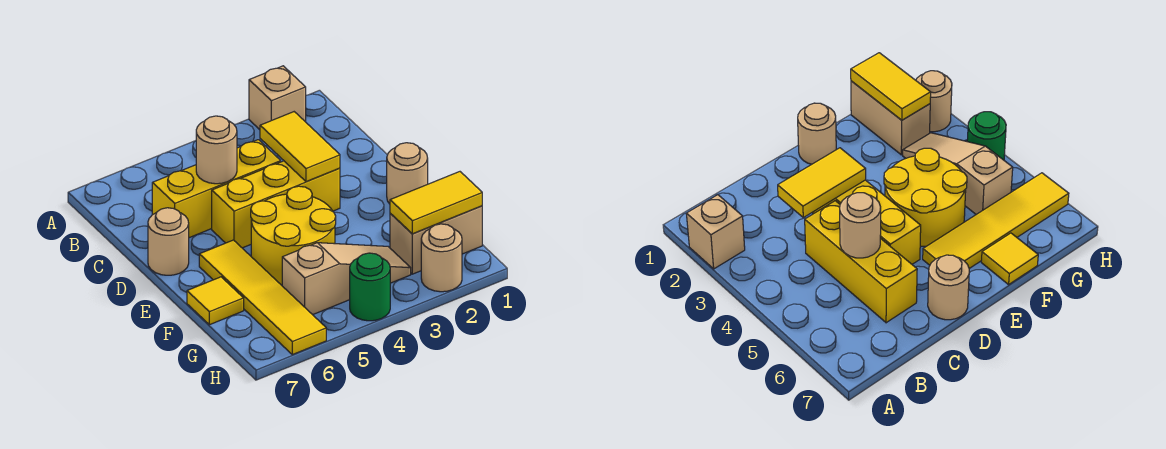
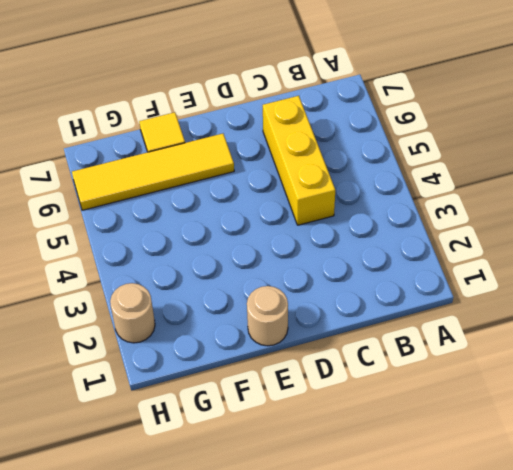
none -> tan brick A2 level 1
none -> yellow brick D3:D5 level 1
none -> tan round brick D7 level 1

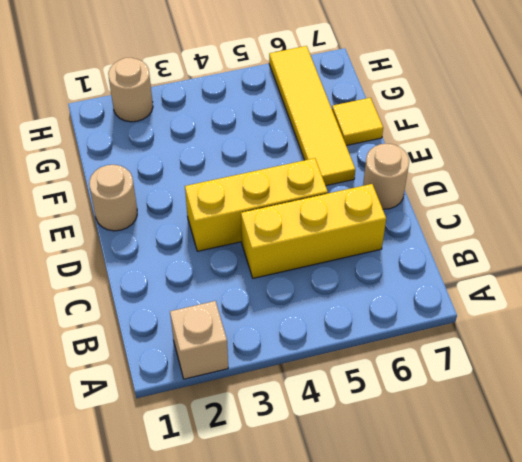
none -> yellow round brick E4:F5 level 1
none -> tan brick G1:G2 level 1
none -> tan slope G3:G5 level 1 top 5

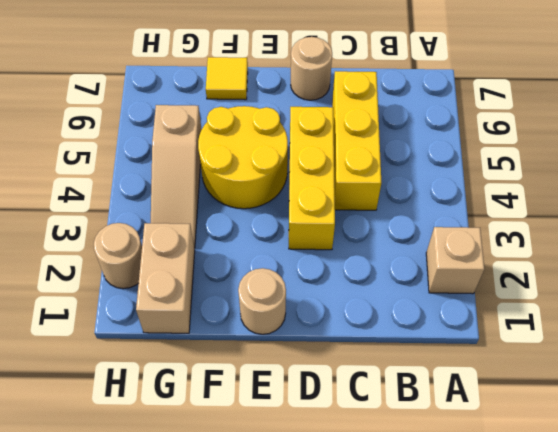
none -> yellow tile E6:H6 level 1
none -> green round brick H4 level 1
none -> yellow tile C3:D3 level 2

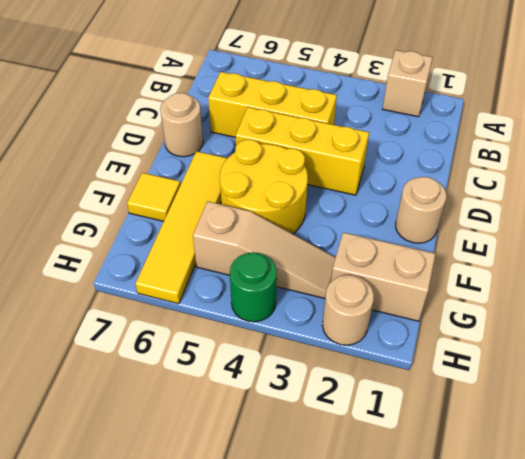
none -> yellow tile C3:D3 level 2
none -> tan round brick C5 level 2
none -> yellow tile G1:G2 level 2

